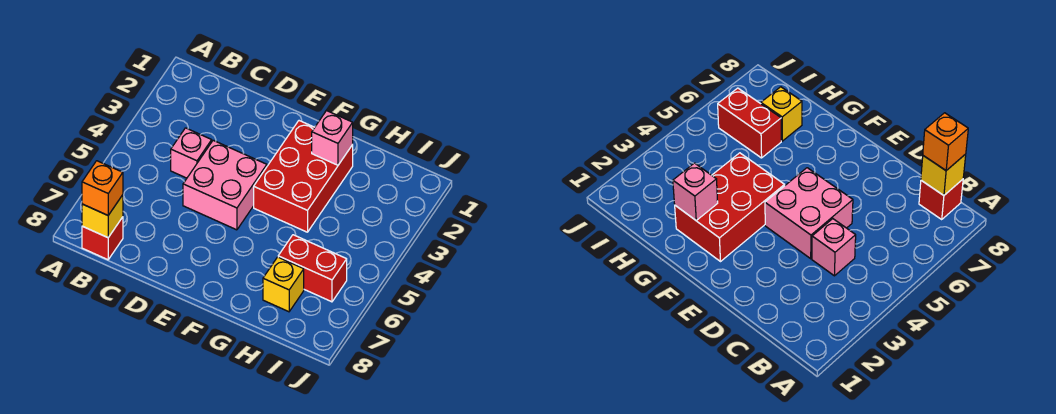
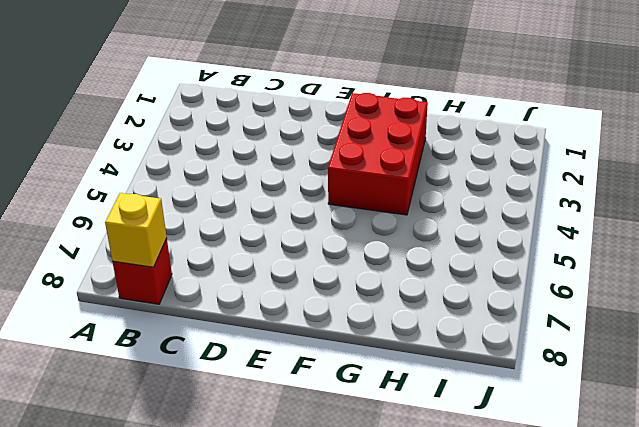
none -> pink brick C4 level 1
none -> pink brick D4:E5 level 1

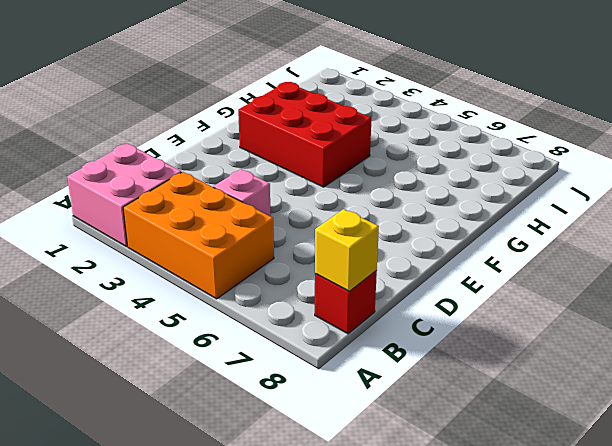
pink brick A1:B2 level 1 -> pink brick D4:E5 level 1
orange brick A3:B5 level 1 -> none
none -> red brick H6:I6 level 1
none -> yellow brick H7 level 1

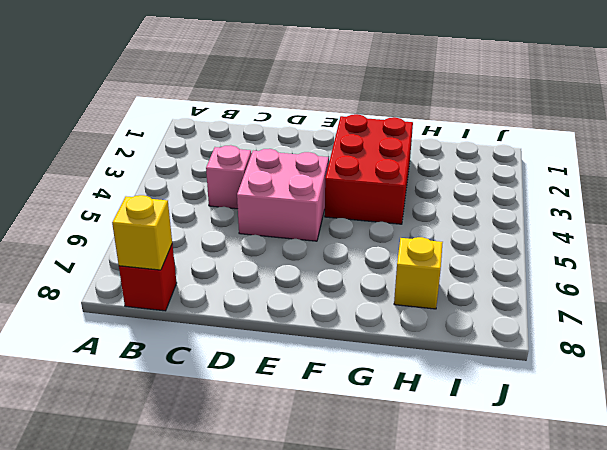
none -> red brick H6:I6 level 1
none -> pink brick G2 level 2

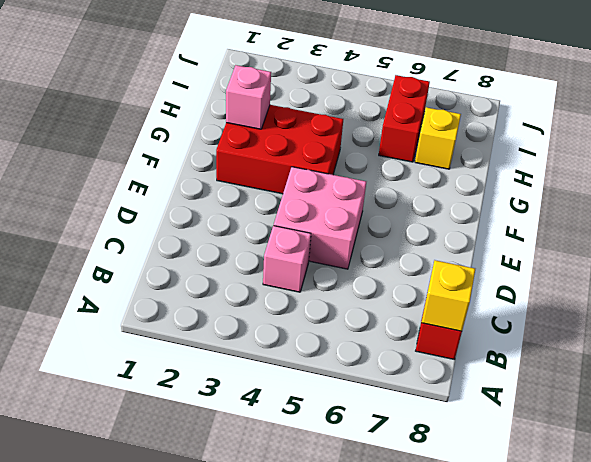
none -> orange brick B8 level 3

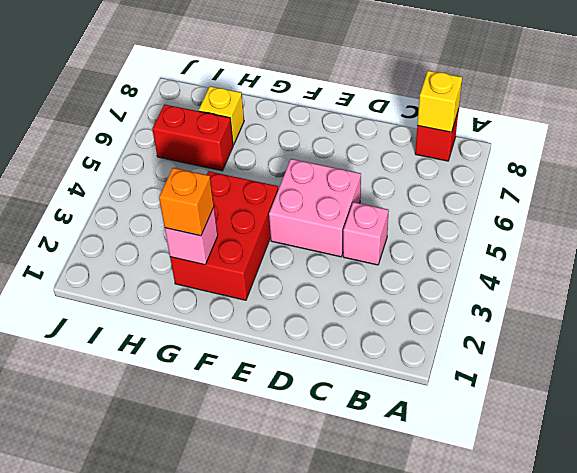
orange brick G2 level 3 -> orange brick B8 level 3

